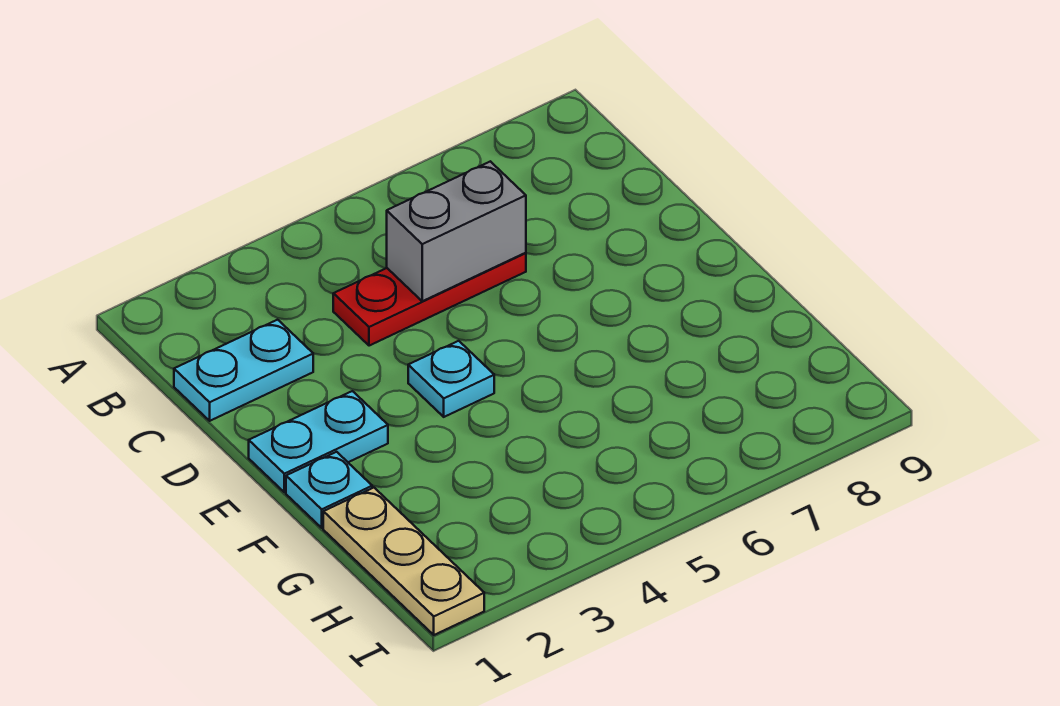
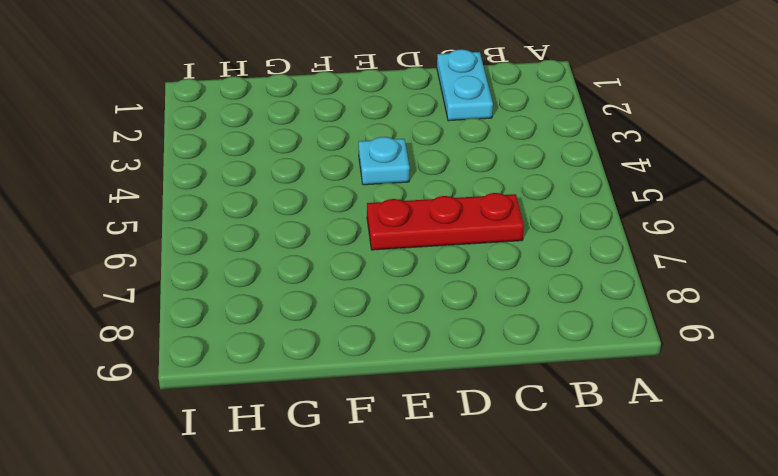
red plate C6:E6 level 1 -> red plate C4:C6 level 1
none -> cyan plate E1:E2 level 1
none -> cyan plate F1 level 1

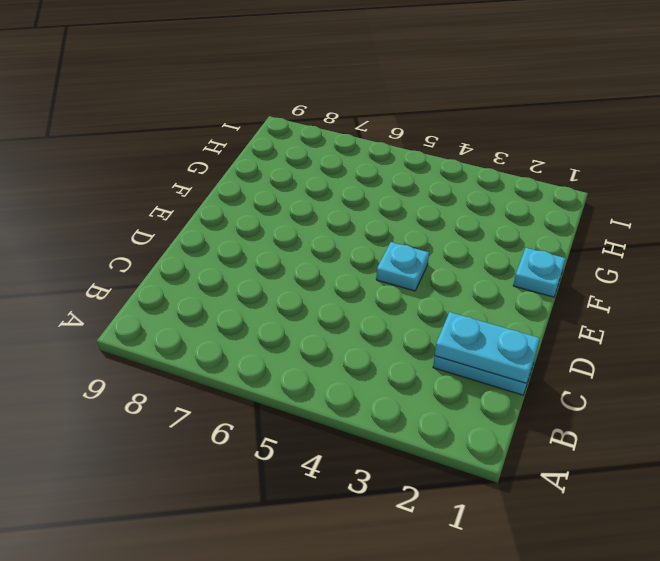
cyan plate C1:C2 level 2 -> cyan plate E1:E2 level 1
none -> red plate C4:C6 level 1
none -> tan plate G1:I1 level 1

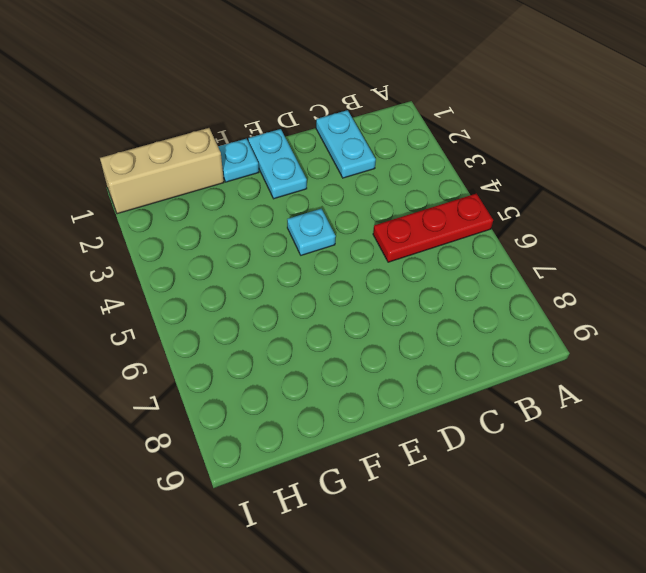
red plate A5:C5 level 1 -> red plate C4:C6 level 1
tan brick G1:I1 level 1 -> tan plate G1:I1 level 1
none -> grey brick C5:C6 level 2

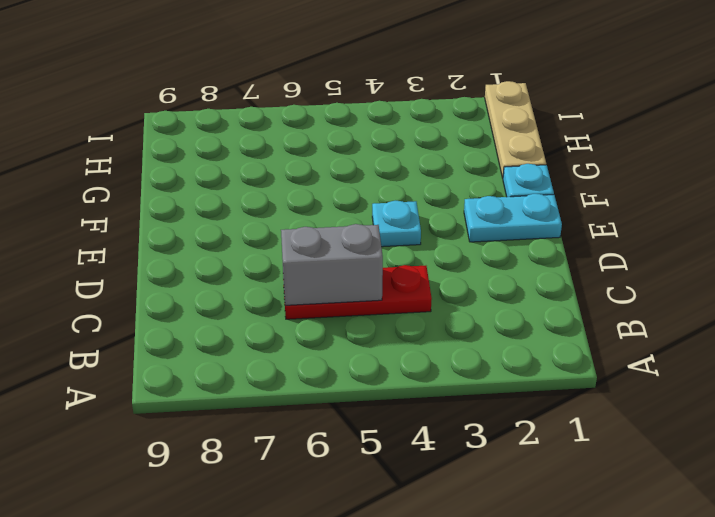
none -> cyan plate C1:C2 level 1

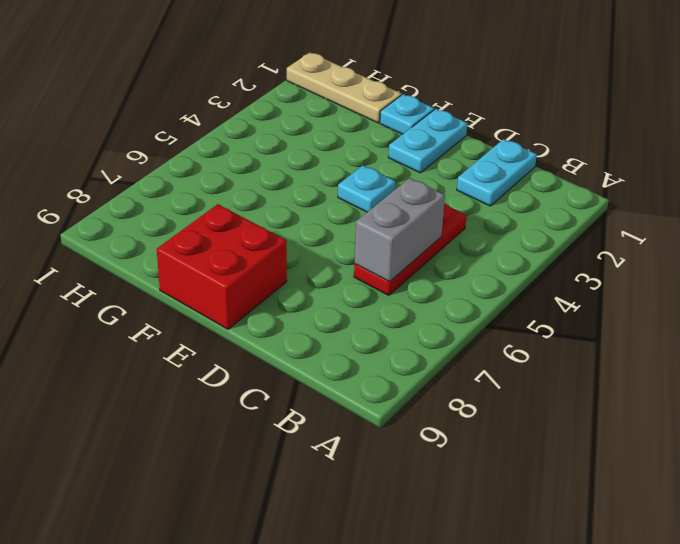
red brick E8:F9 level 1 -> none

